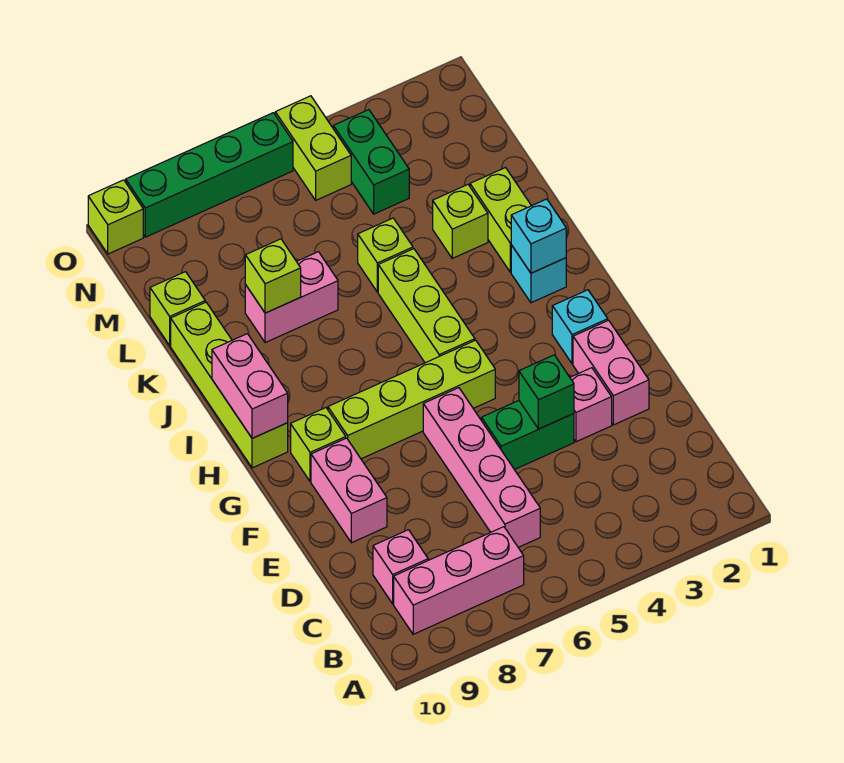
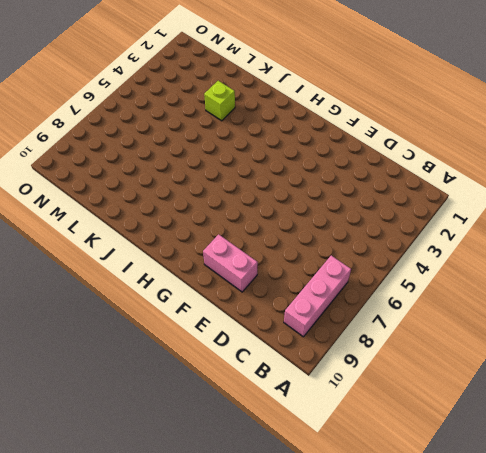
none -> pink brick C6:F6 level 1
none -> pink brick C9 level 1
none -> pink brick E2:F2 level 1

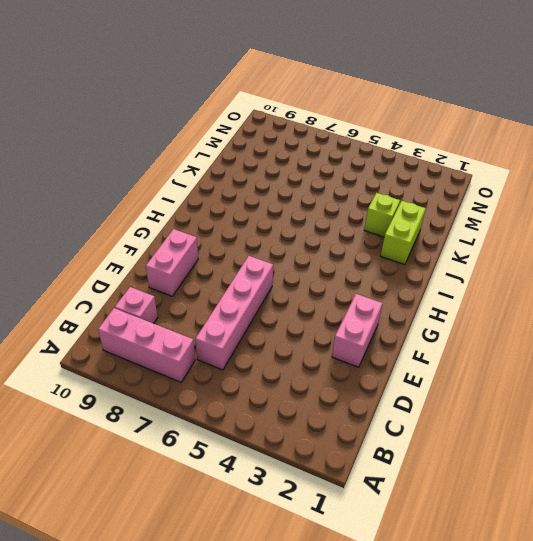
none -> pink brick E3 level 1
none -> green brick E4:E5 level 1
none -> cyan brick G2 level 1

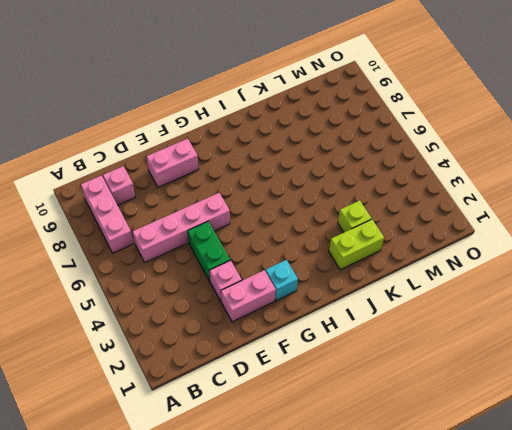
none -> lime brick G5:G8 level 1
none -> lime brick G9 level 1
none -> lime brick H5:J5 level 1

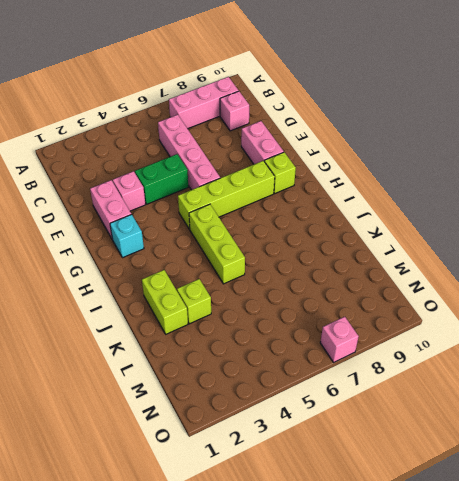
pink brick O7 level 1 -> green brick O6:O9 level 1
none -> lime brick H10:K10 level 1
none -> cyan brick I2 level 1
none -> lime brick K5 level 1

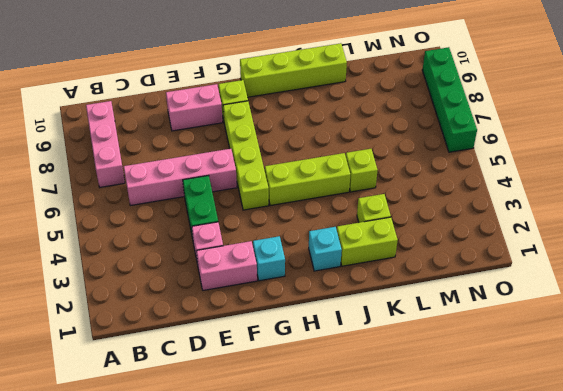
none -> pink brick C9 level 1
none -> pink brick K7:K8 level 1
none -> lime brick L10 level 1

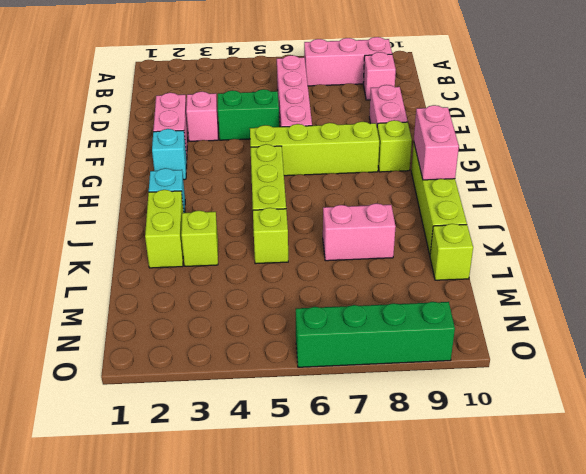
none -> green brick M4:N4 level 1
none -> lime brick N5:O5 level 1
none -> lime brick O10 level 1

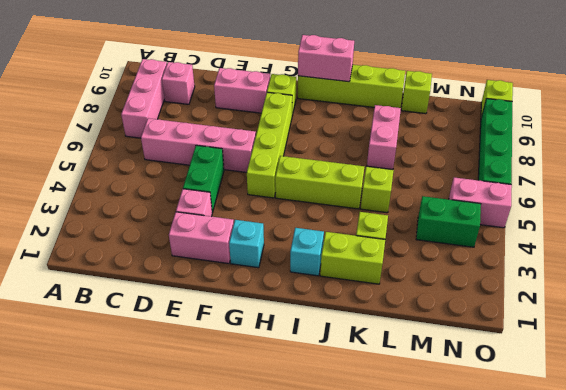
pink brick N5:O5 level 1 -> lime brick N5:O5 level 1
none -> green brick E4 level 2
none -> cyan brick I2 level 2
none -> lime brick K8 level 2

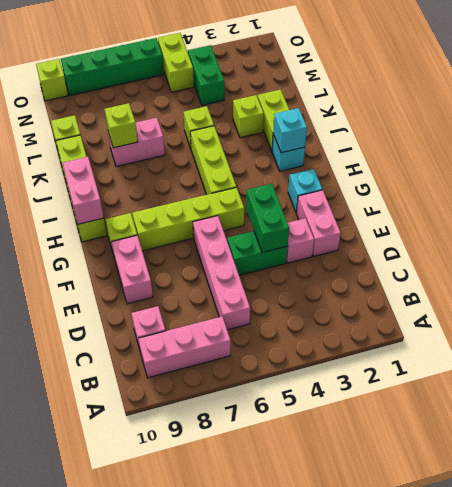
green brick E4:F4 level 2 -> green brick E4 level 2

